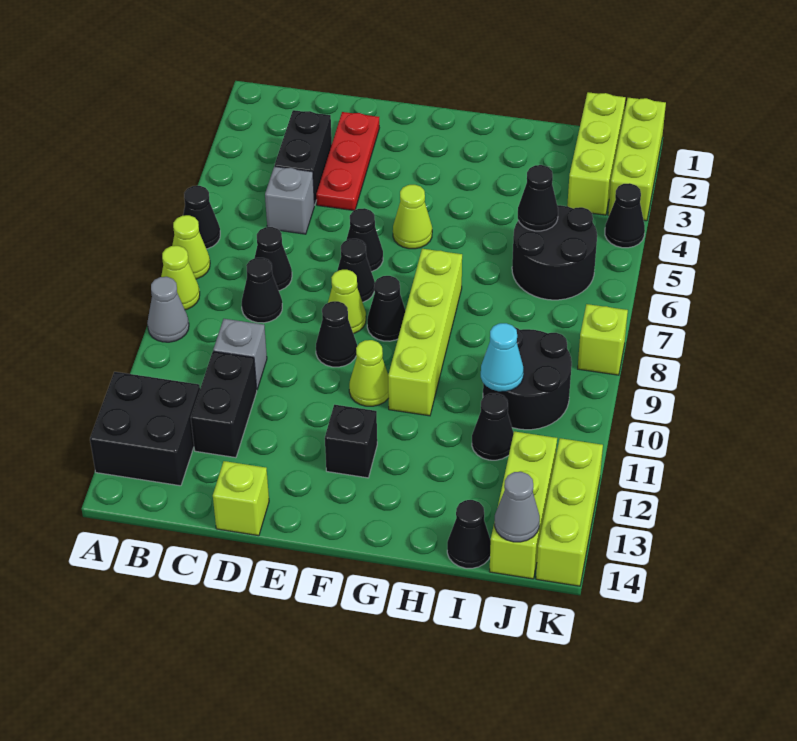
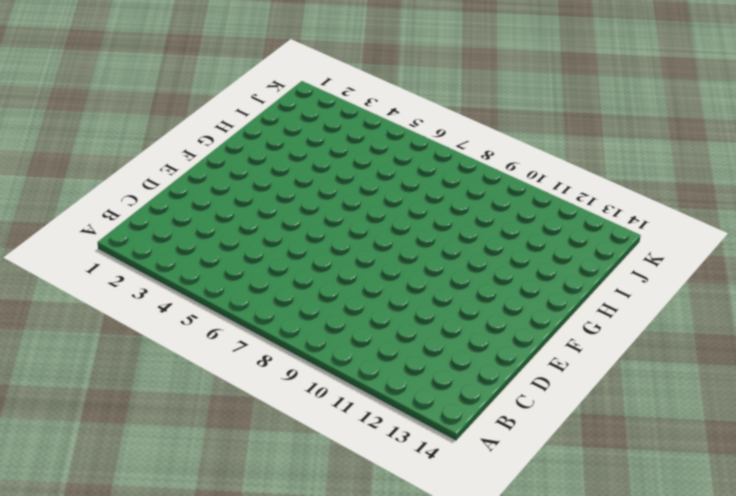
none -> black cone A6 level 1
none -> lime cone A7 level 1
none -> lime cone A8 level 1
none -> grey cone A9 level 1

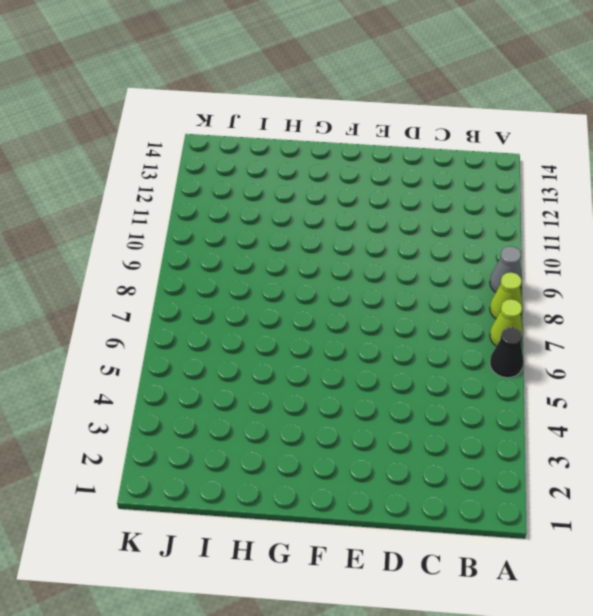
none -> black brick A12:B13 level 1
none -> black brick C3:C4 level 1
none -> grey brick C5 level 1
none -> black cone C7 level 1

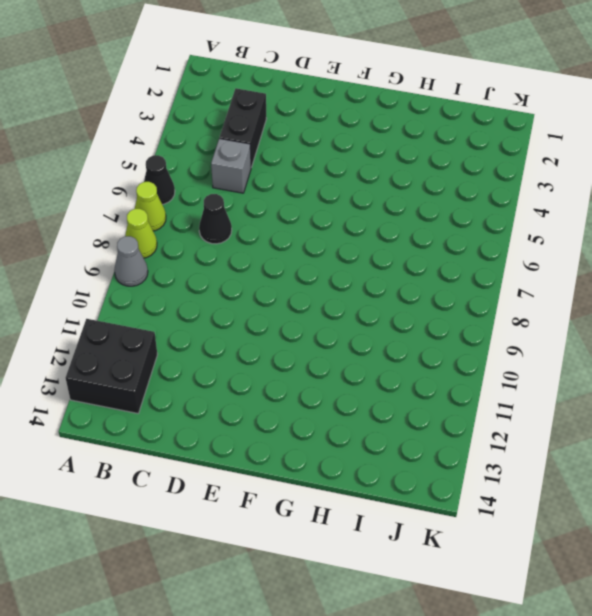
none -> black cone C8 level 1
none -> grey brick C10 level 1
none -> black brick C11:C12 level 1
none -> red plate D2:D4 level 1

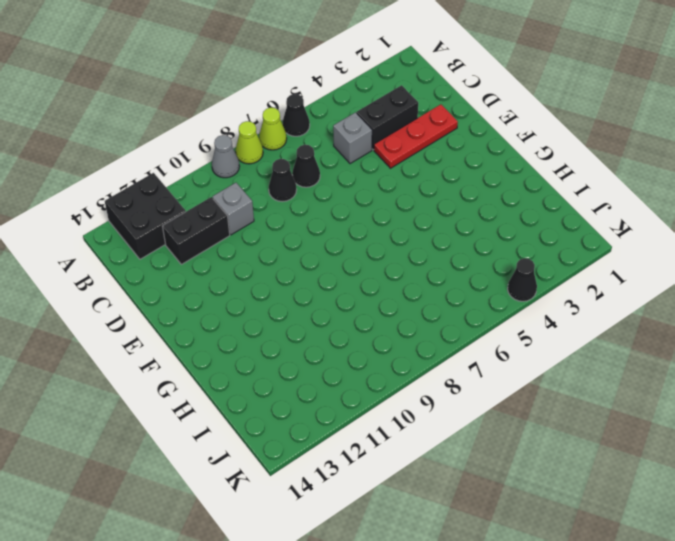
none -> lime brick D14 level 1
none -> black cone E6 level 1
none -> black cone E7 level 1
none -> lime cone E8 level 1

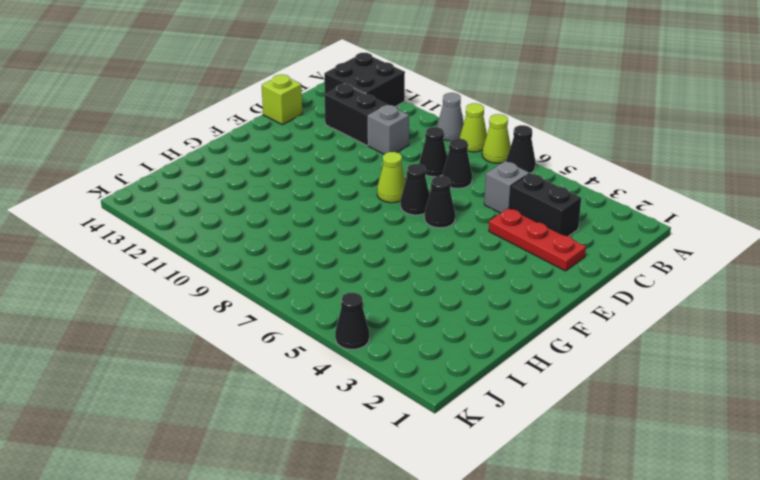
none -> black cone E9 level 1
none -> lime cone F5 level 1
none -> black cone F8 level 1
none -> lime cone F10 level 1

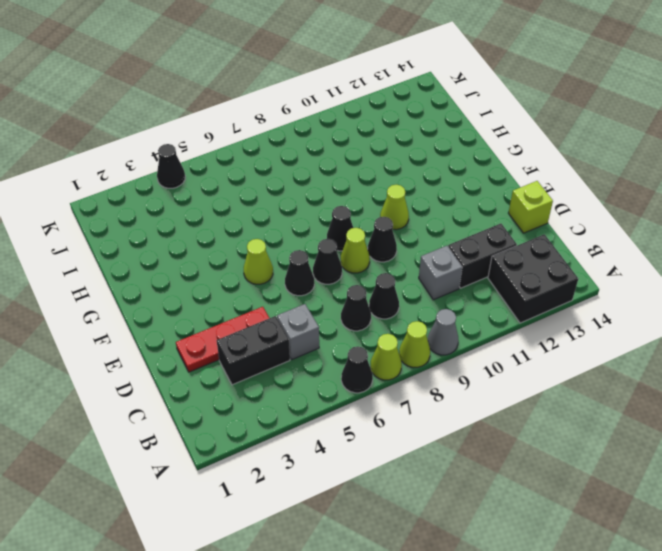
none -> black brick F12 level 1
none -> lime brick G7:G10 level 1
none -> black round brick I5:J6 level 1
none -> black round brick I9:J10 level 1

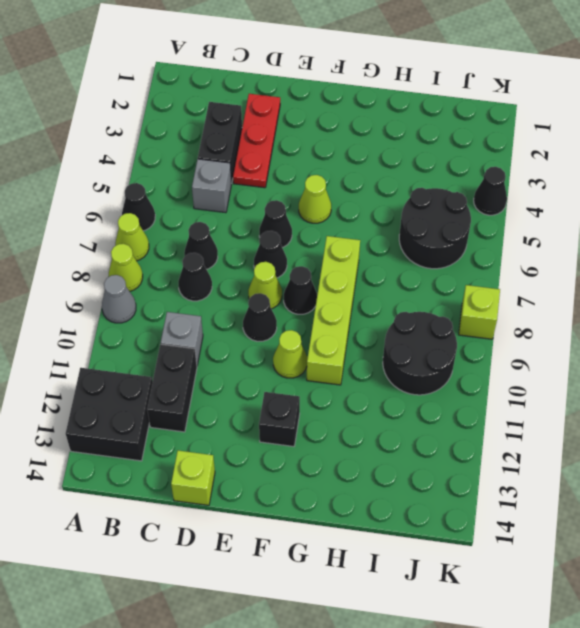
none -> black cone I11 level 1
none -> black cone I14 level 1
none -> lime brick J1:J3 level 1
none -> lime brick J12:J14 level 1

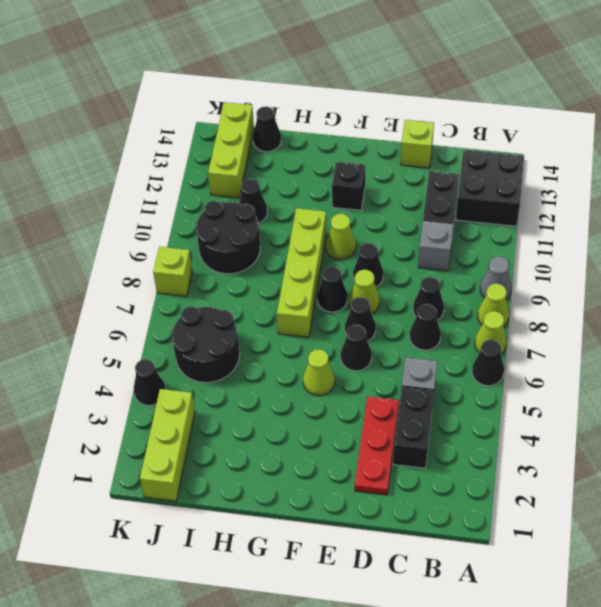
none -> lime brick K1:K3 level 1
none -> lime brick K12:K14 level 1
none -> black cone I5 level 2
none -> cyan cone I10 level 2

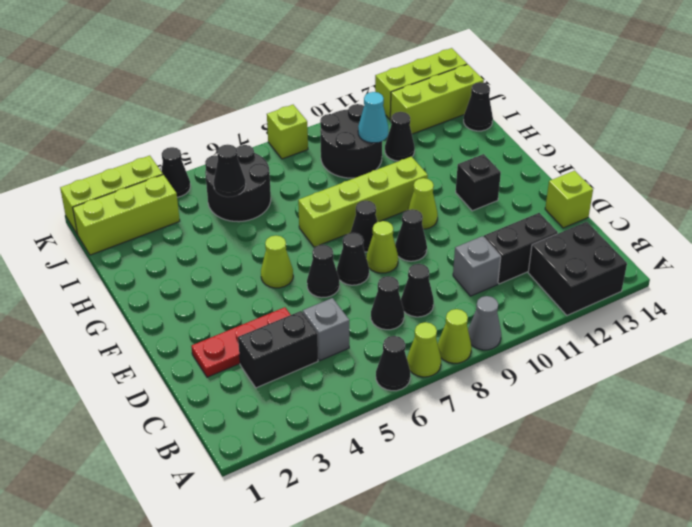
none -> grey cone J14 level 2

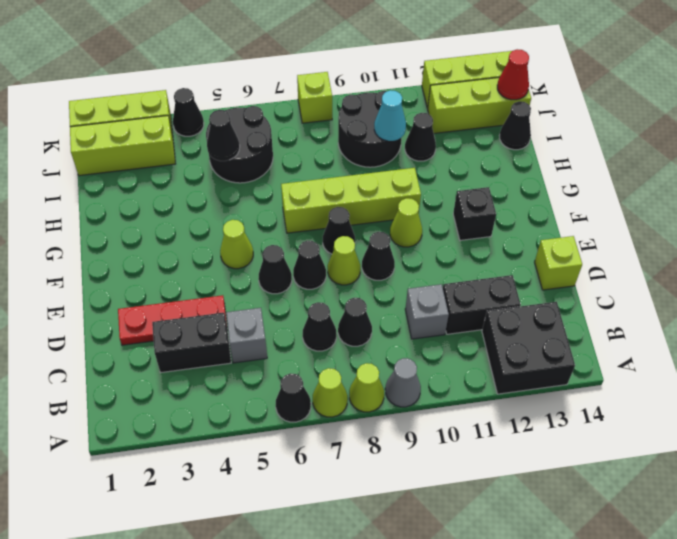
red cone J14 level 2 -> grey cone J14 level 2

